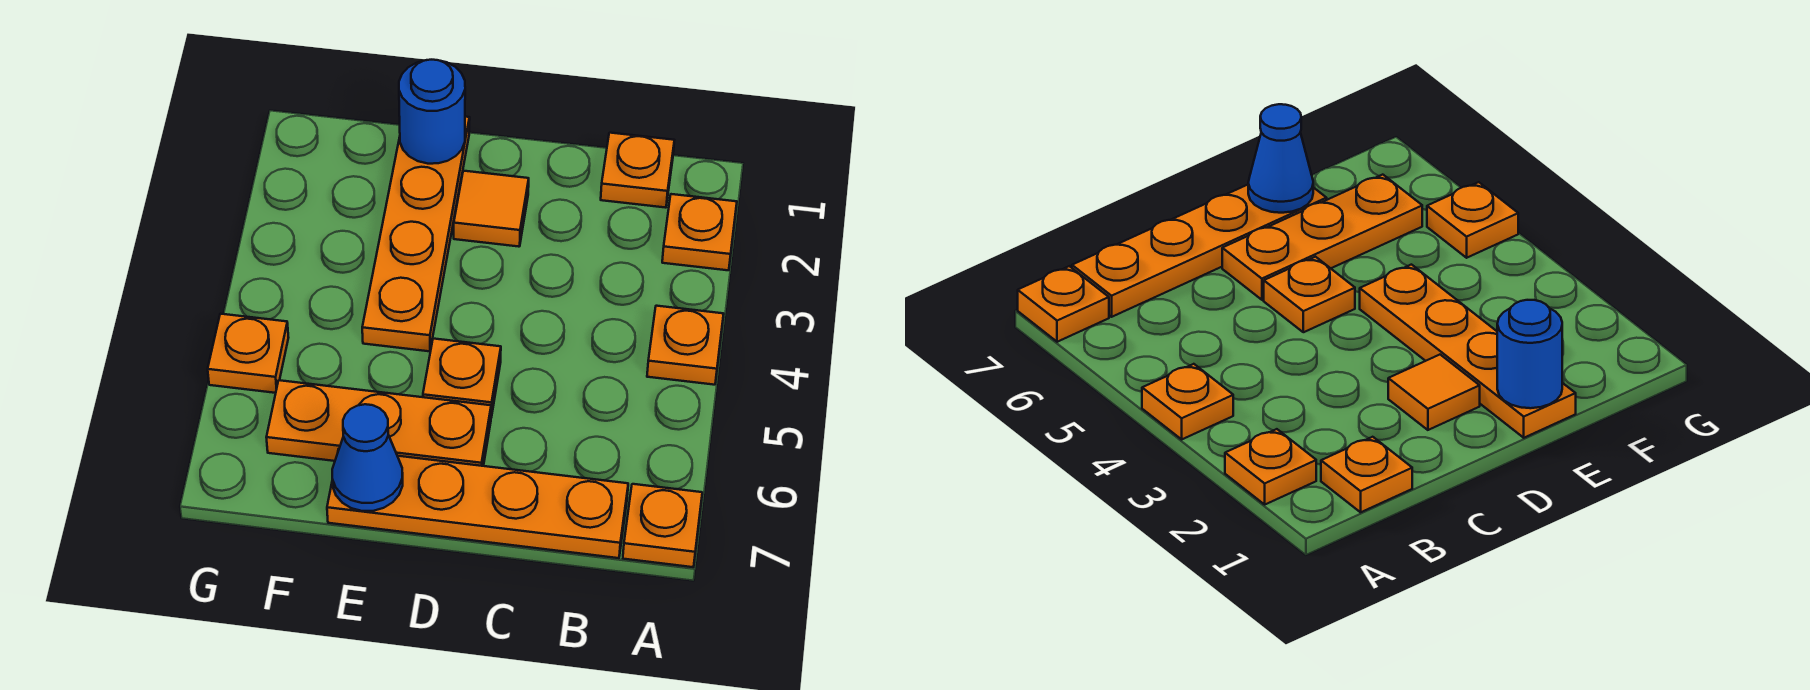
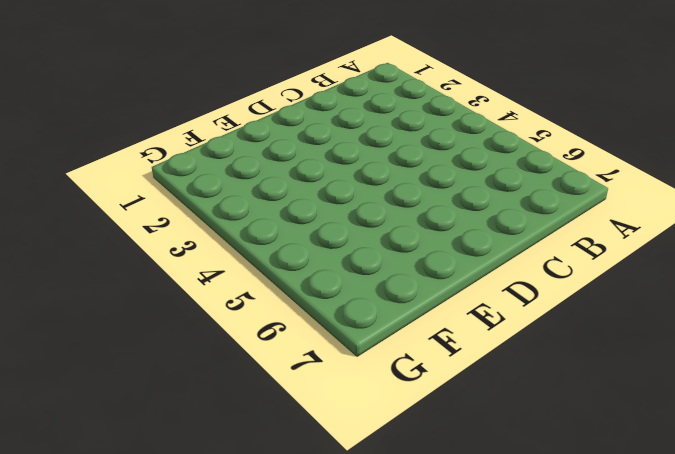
none -> orange plate A2 level 1
none -> orange plate A4 level 1
none -> orange plate A7 level 1

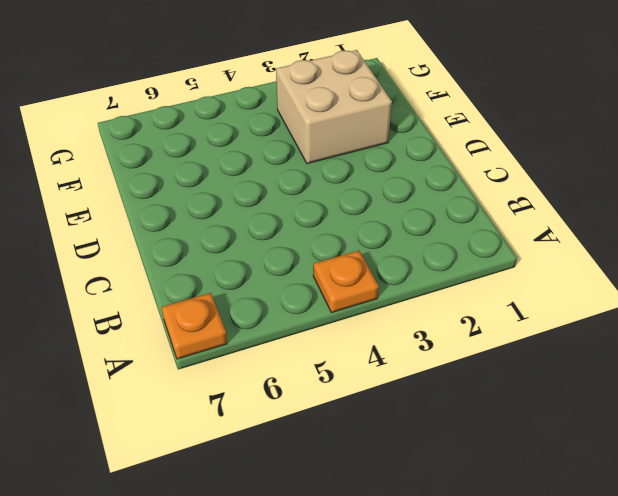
tan brick E2:F3 level 1 -> orange plate E1:E4 level 1
none -> orange plate A2 level 1
none -> orange plate B1 level 1
none -> orange plate B7:E7 level 1

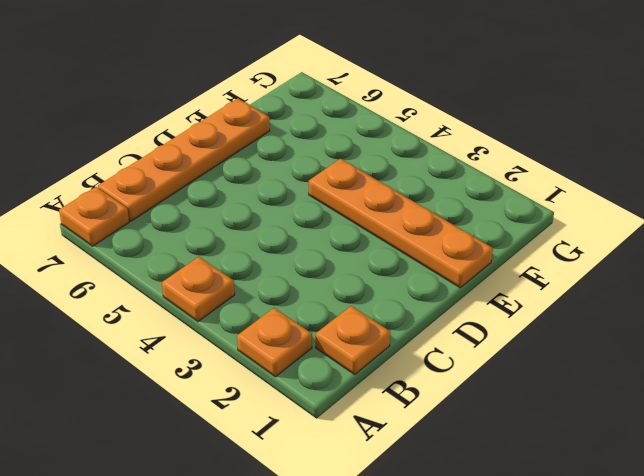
none -> orange tile D2 level 1
none -> orange plate D5 level 1
none -> orange plate D6:F6 level 1

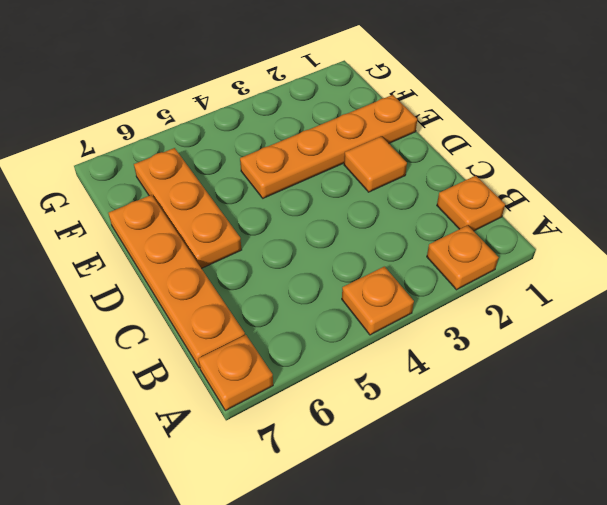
none -> orange plate D5 level 1
none -> orange plate G5 level 1
none -> blue round brick E1 level 2

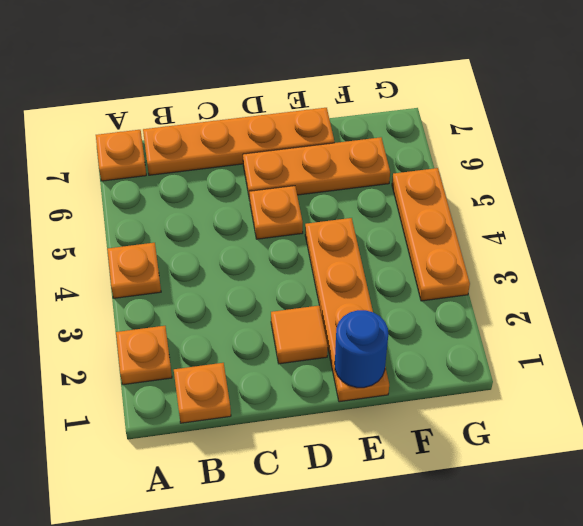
orange plate G3:G5 level 1 -> orange plate G5 level 1
none -> blue cone E7 level 2

